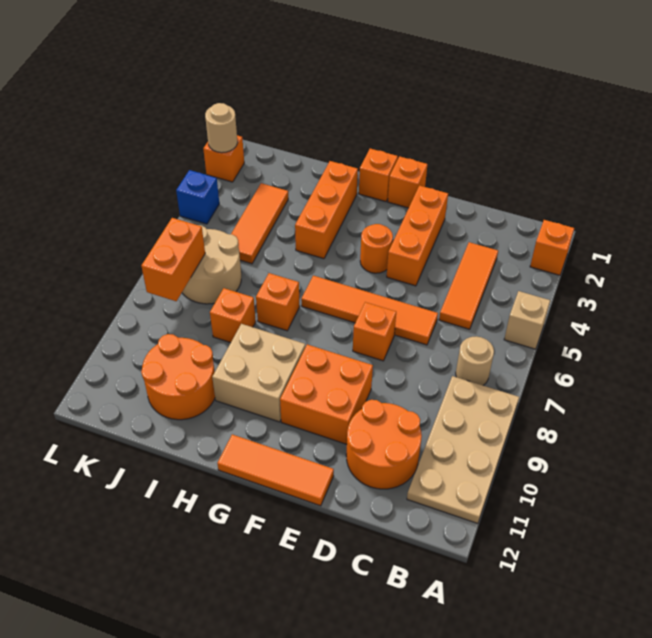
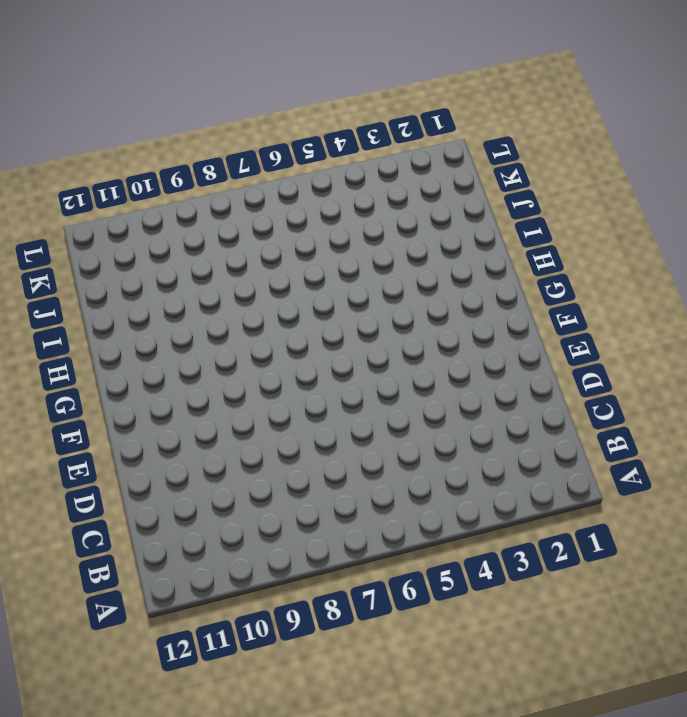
none -> orange brick A2 level 1
none -> tan brick A5 level 1
none -> tan plate A8:B11 level 1

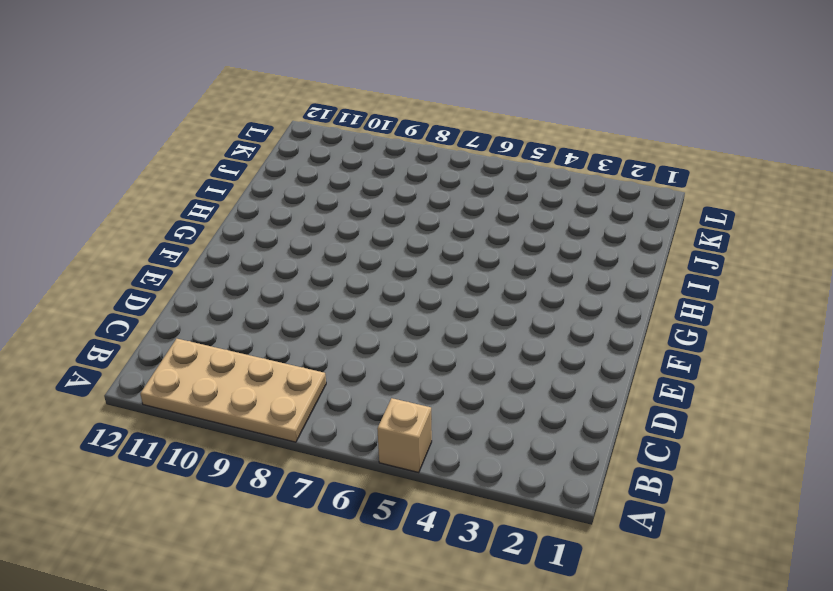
none -> orange brick A2 level 1
none -> tan round brick B7 level 1
none -> orange tile C3:C5 level 1

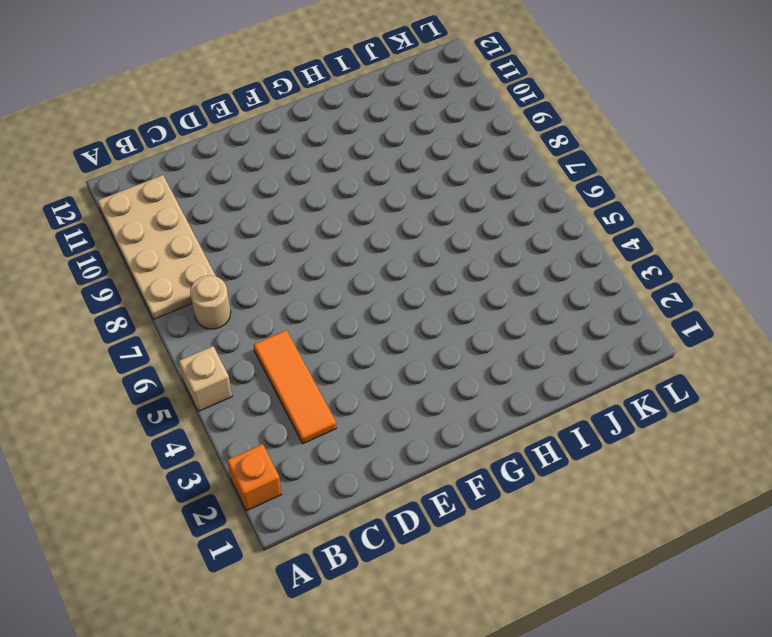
none -> orange round brick C10:D11 level 1
none -> orange tile D6:G6 level 1
none -> orange brick E2:E4 level 1

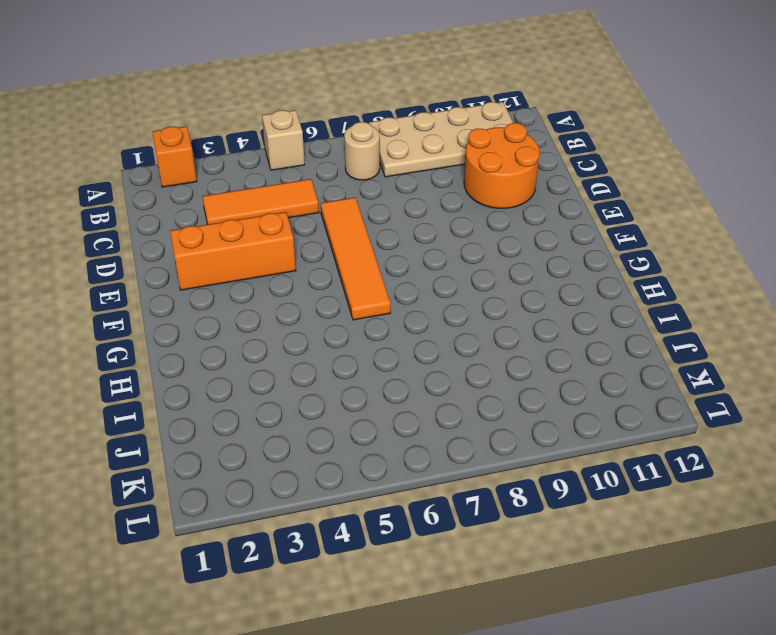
none -> orange brick E7 level 1
none -> orange brick E9:F10 level 1
none -> orange tile E12:G12 level 1

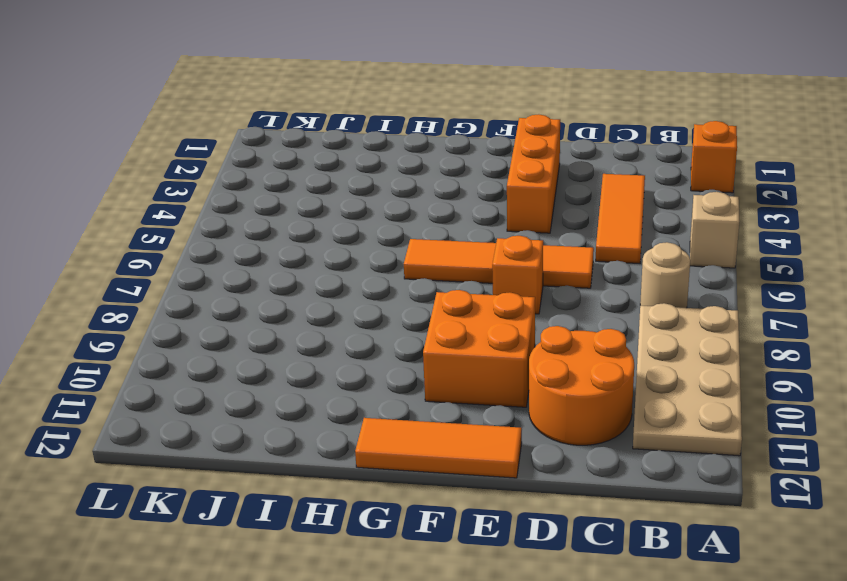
none -> orange brick F1 level 1
none -> orange round brick F4 level 1
none -> orange brick G1 level 1

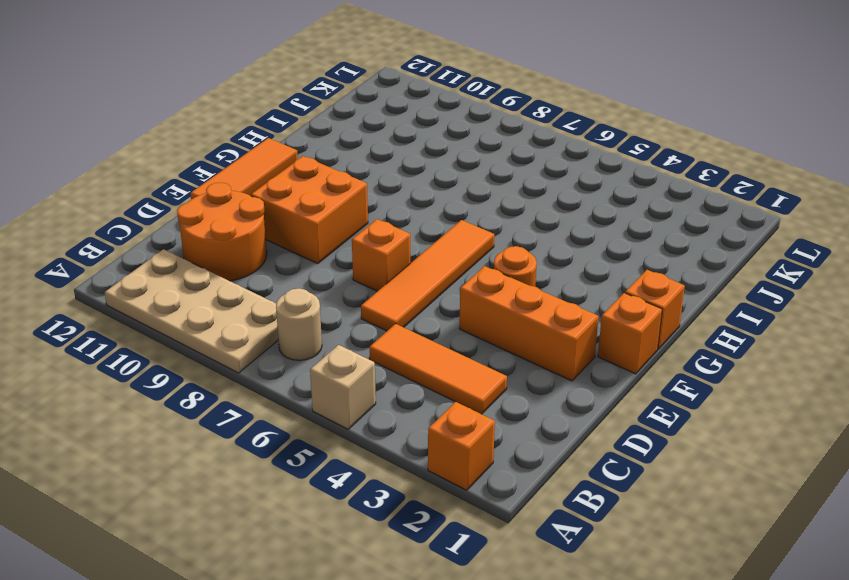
none -> tan brick G9:H10 level 1
none -> orange brick H2:H4 level 1
none -> orange brick H7 level 1

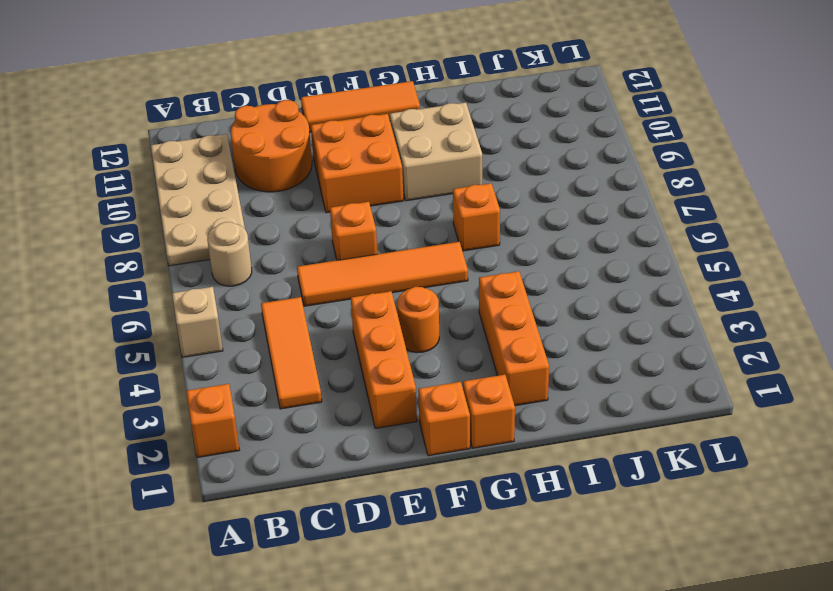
none -> orange brick I8 level 1
none -> orange round brick I10:J11 level 1
none -> orange tile J3:J5 level 1

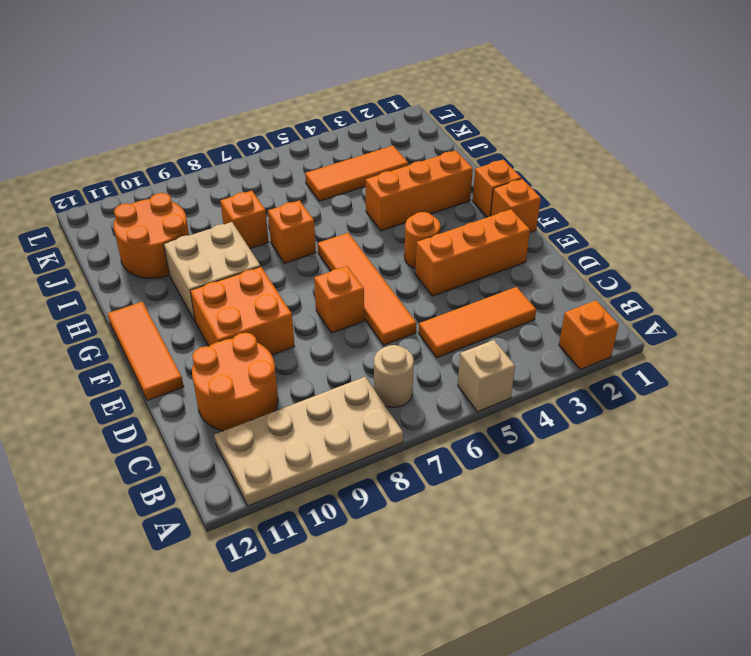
none -> tan round brick J6:K7 level 1
none -> orange brick L2 level 1
none -> blue brick L4 level 1

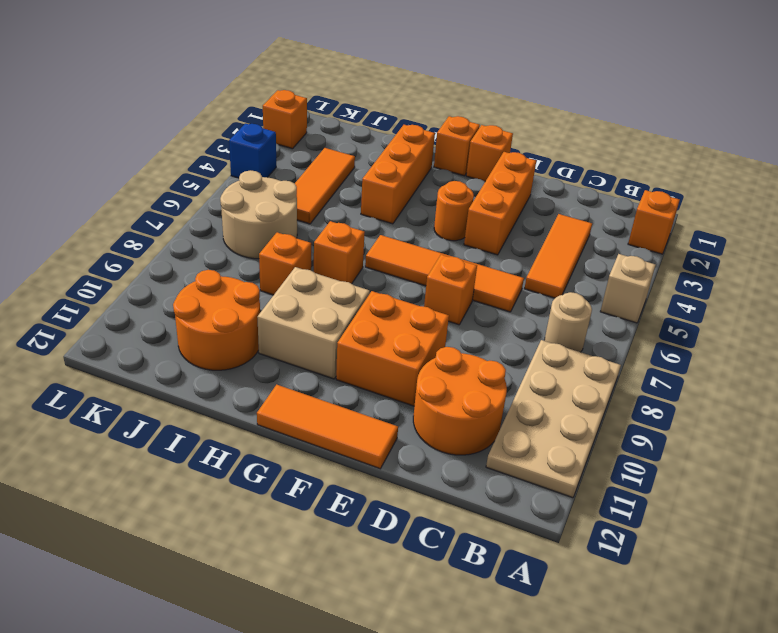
none -> orange brick K7:K8 level 2
none -> tan round brick L2 level 2

